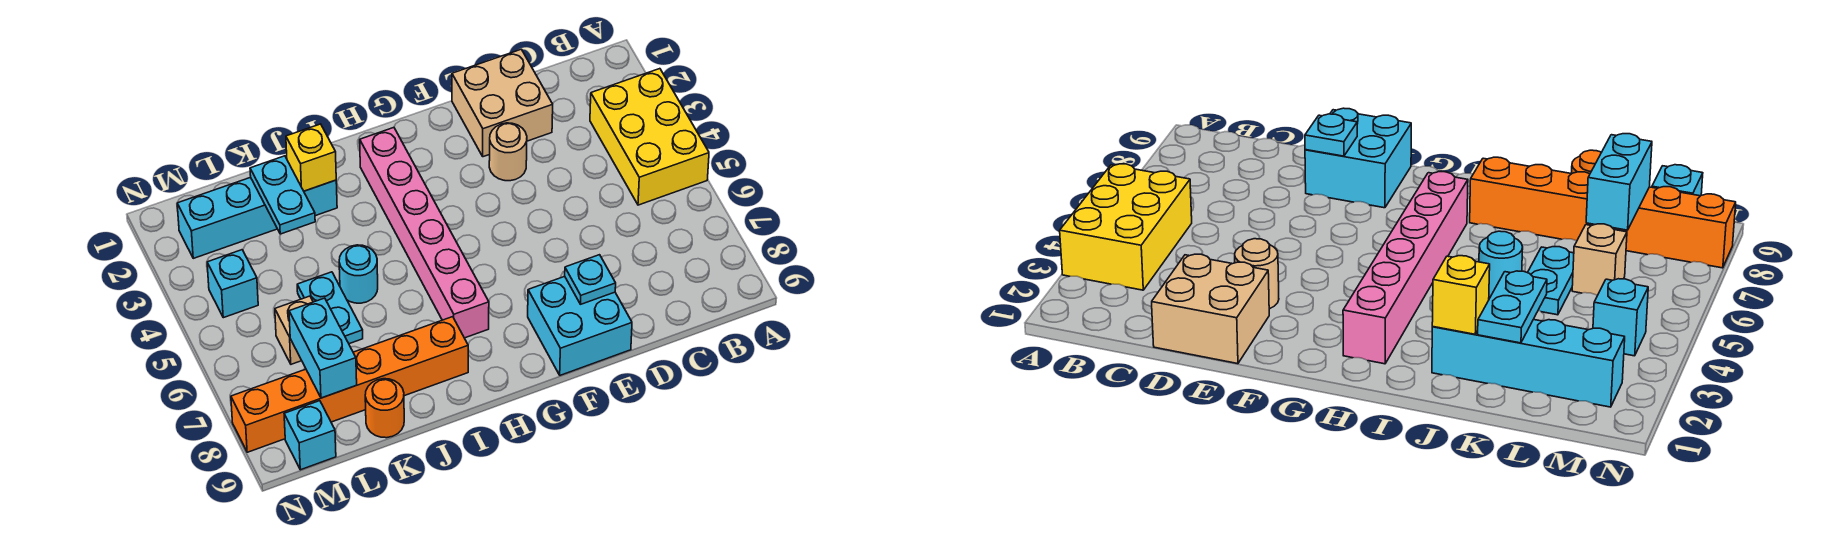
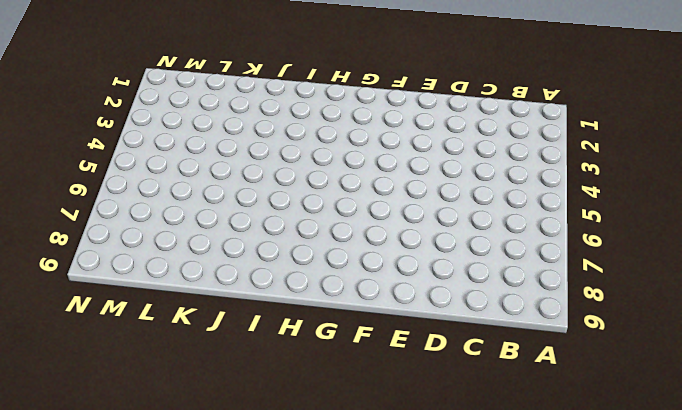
none -> yellow brick A3:B5 level 1
none -> tan brick D1:E2 level 1
none -> tan round brick E3 level 1

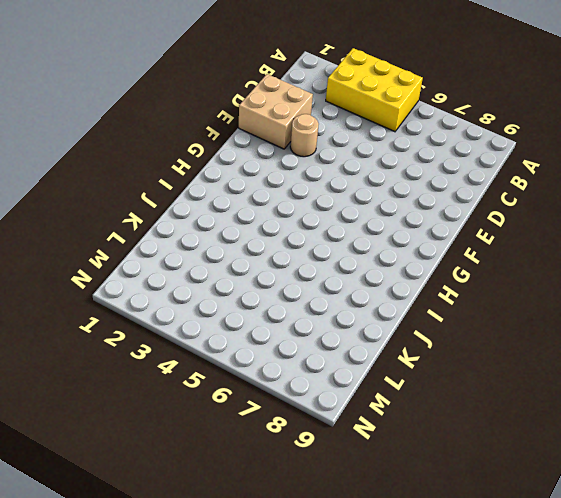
none -> cyan brick E8:F9 level 1
none -> pink brick H2:H7 level 1
none -> orange brick I8:N8 level 1

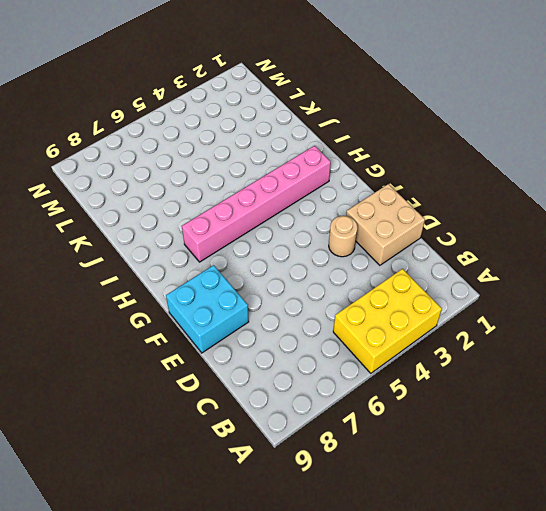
none -> orange brick I8:N8 level 1
none -> cyan brick J2:M2 level 1
none -> cyan round brick J5 level 1

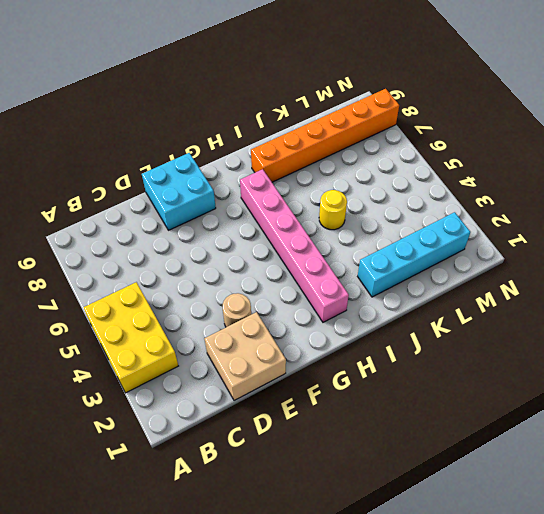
yellow round brick J5 level 1 -> cyan round brick J5 level 1
none -> cyan plate K5:K6 level 1
none -> orange round brick K9 level 1
none -> tan brick L6 level 1

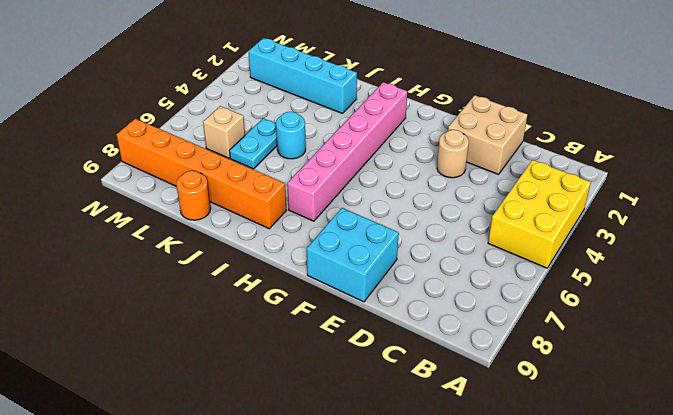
none -> cyan brick M4 level 1
none -> cyan brick M9 level 1
none -> cyan plate E8 level 2

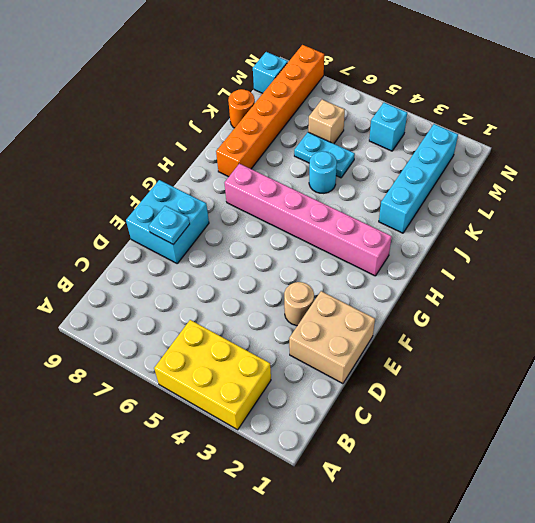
none -> yellow brick J2 level 2
none -> cyan plate K2:K3 level 2
none -> cyan brick L7:L8 level 2

